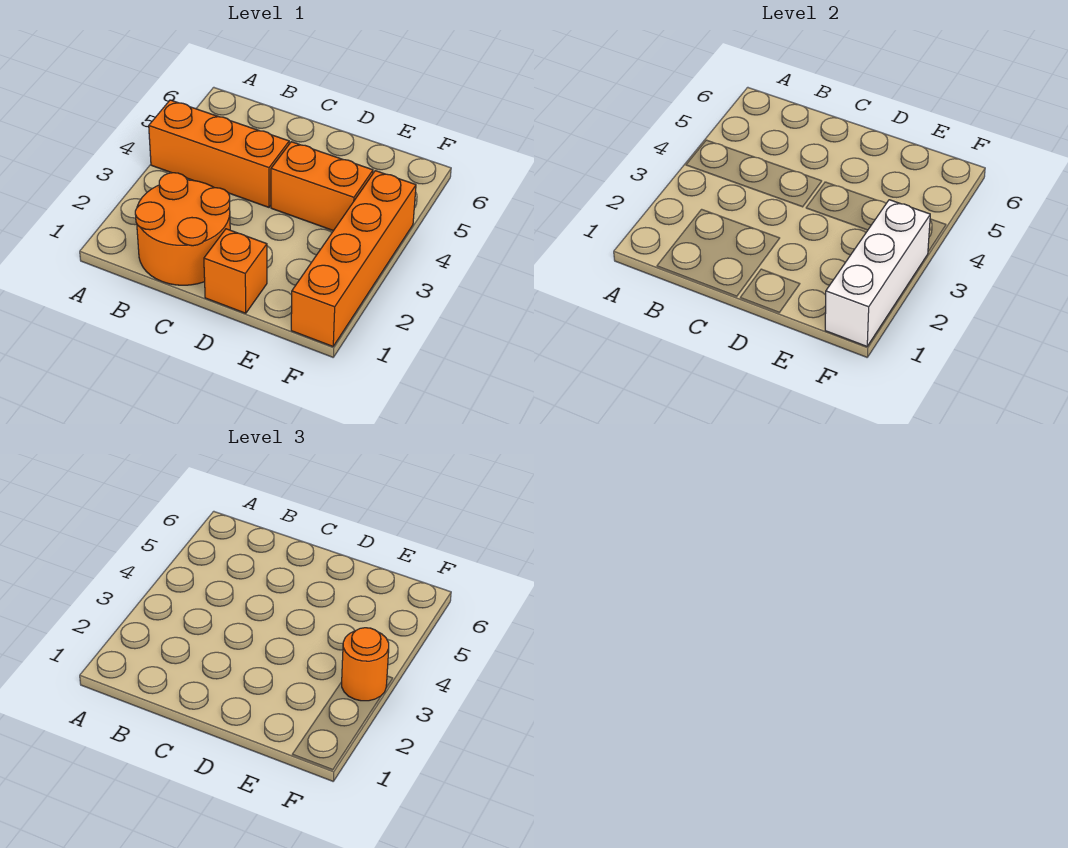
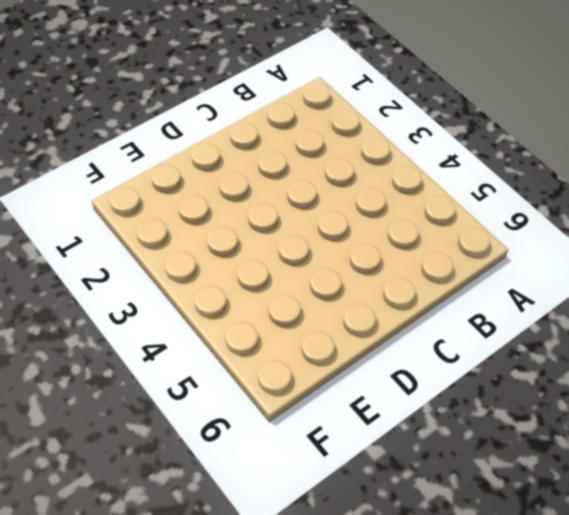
none -> orange brick A4:C4 level 1
none -> orange round brick B1:C2 level 1

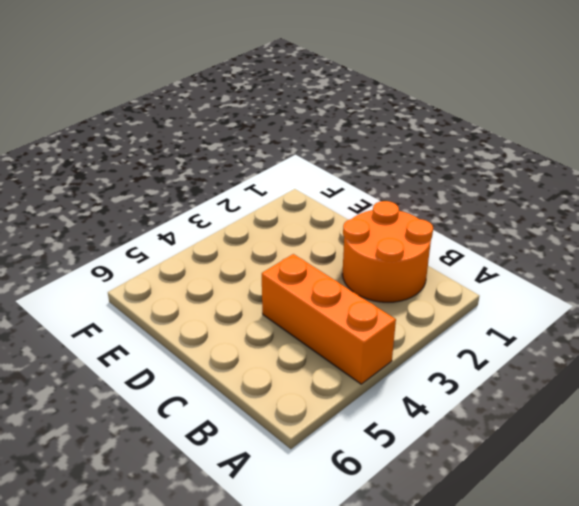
none -> orange brick D1 level 1
none -> orange brick D4:E4 level 1

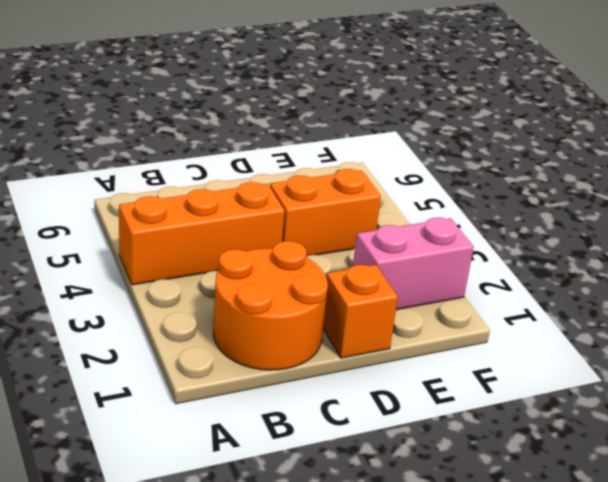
pink brick E2:F2 level 1 -> orange brick F1:F4 level 1
none -> white brick F1:F3 level 2
none -> orange round brick F3 level 3

